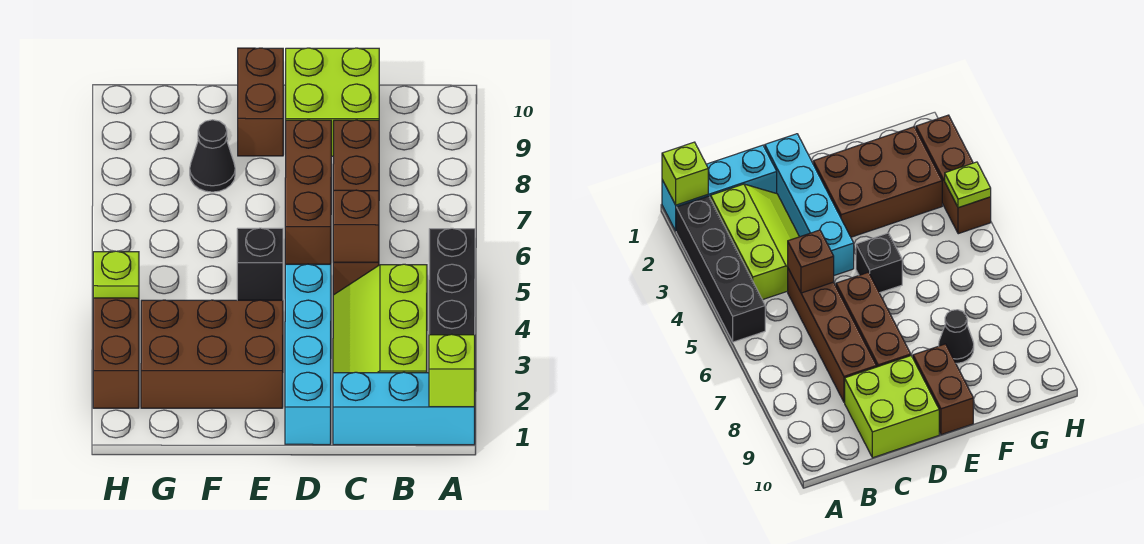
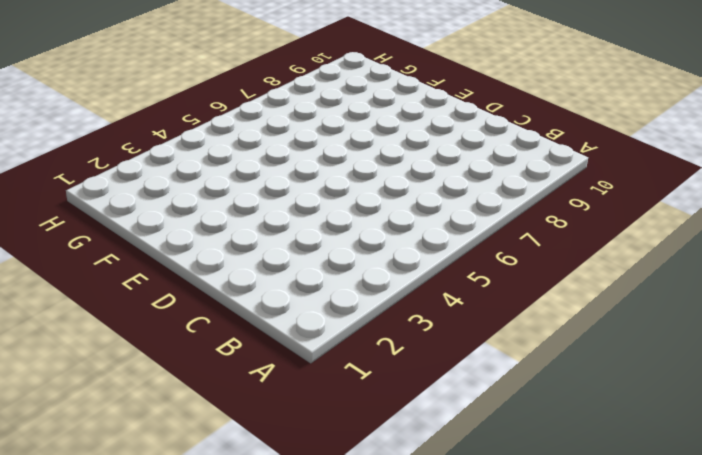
none -> cyan brick A1:C1 level 1
none -> black brick A2:A5 level 1
none -> lime slope B2:C4 level 1 top B

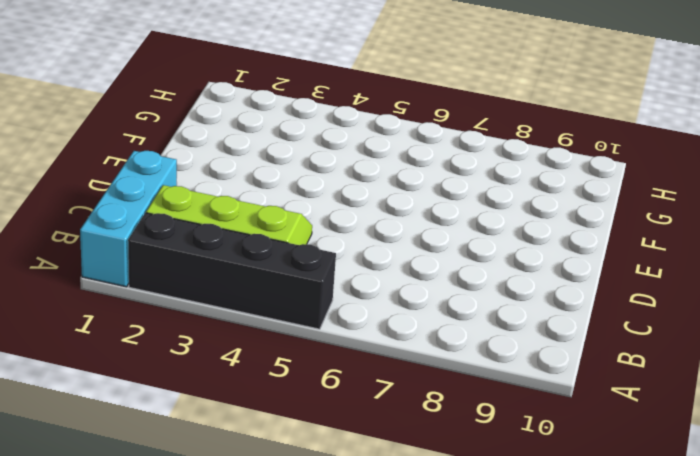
none -> brown brick C5:C8 level 1
none -> lime brick C9:D10 level 1
none -> cyan brick D1:D4 level 1

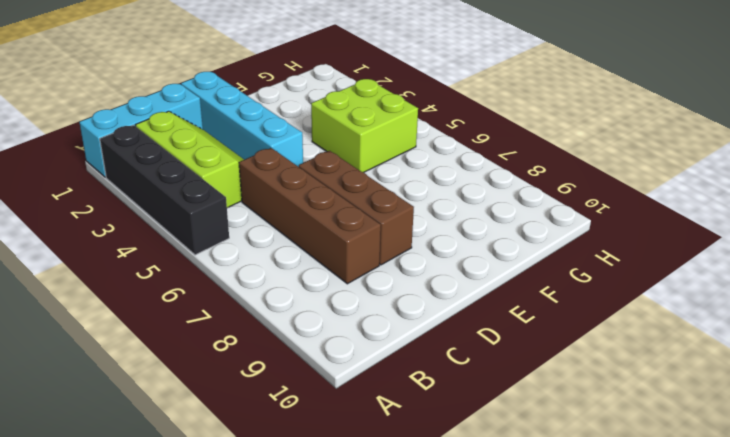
lime brick F4:G5 level 1 -> lime brick C9:D10 level 1
none -> brown brick E2:G3 level 1
none -> black brick E5 level 1
none -> brown brick E9:E10 level 1

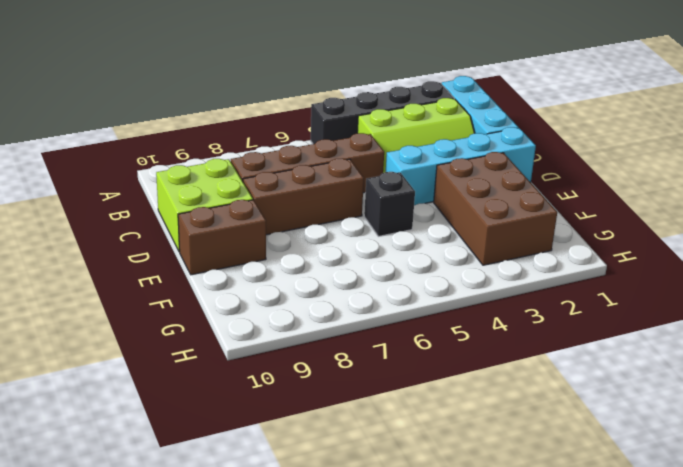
none -> black cone F8 level 1
none -> brown brick H2:H4 level 1
none -> lime brick A1 level 2

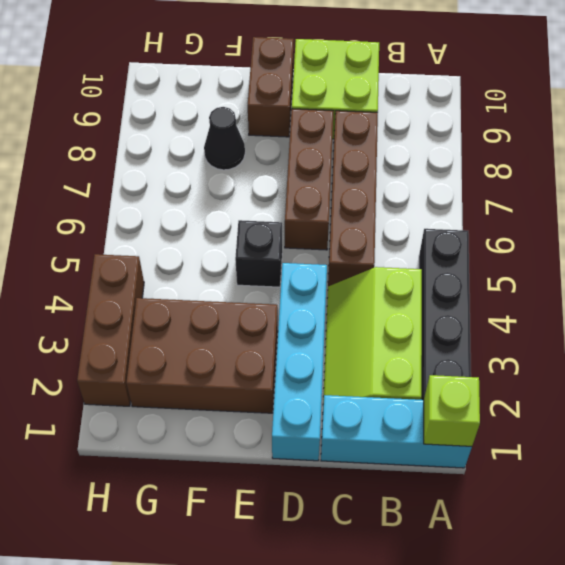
none -> brown brick C5 level 2
none -> lime plate H4 level 2

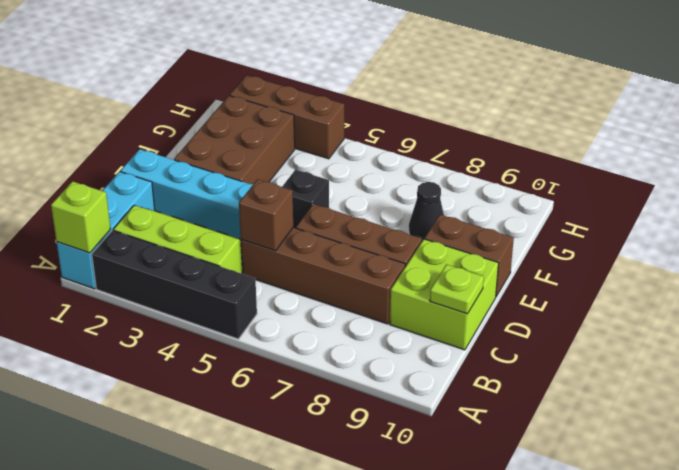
lime plate C10 level 2 -> lime plate H4 level 2

